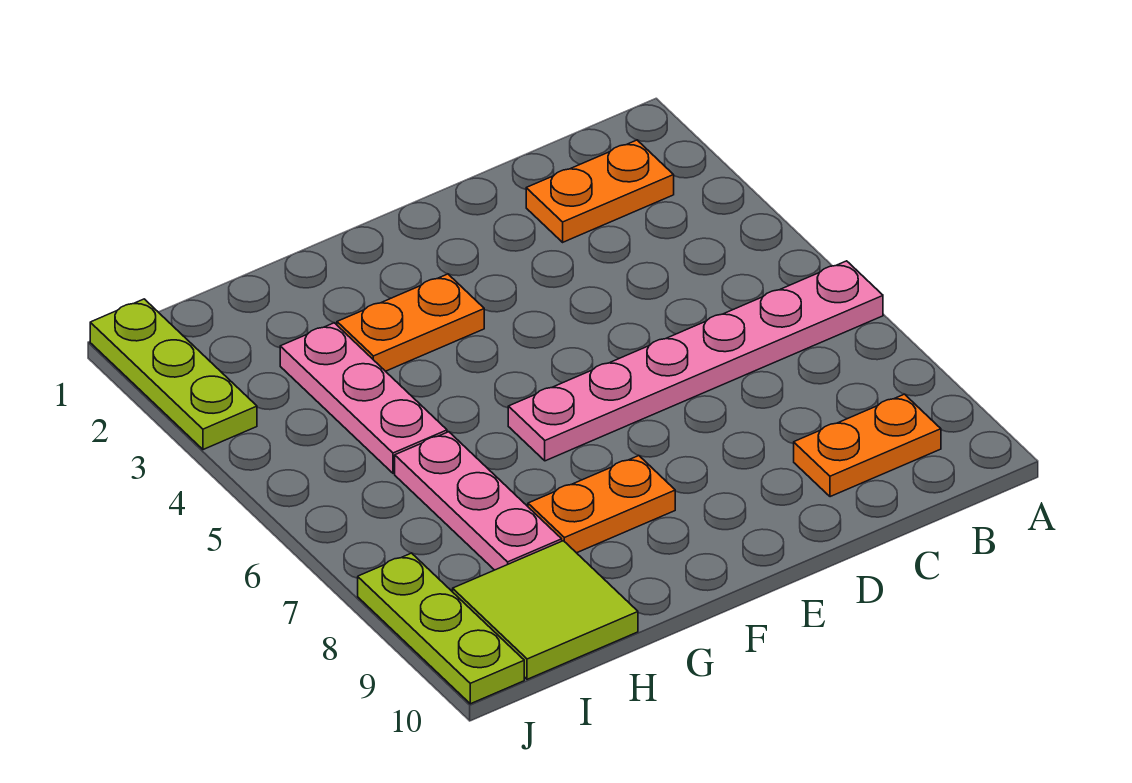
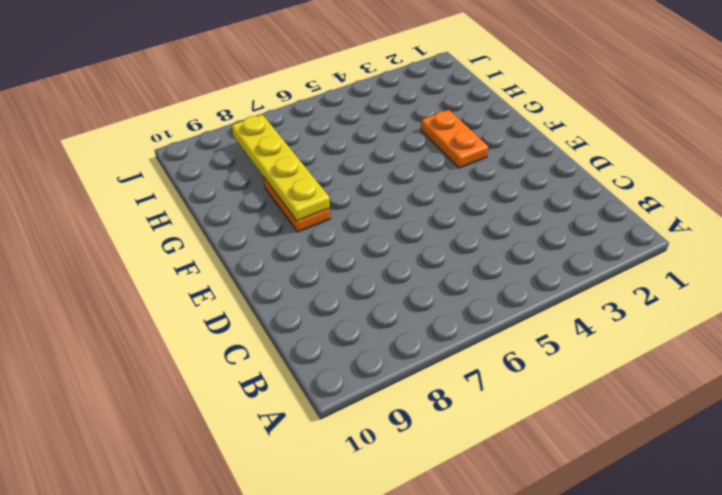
yellow plate F8:I8 level 2 -> none
none -> pink plate A6:F6 level 1
none -> orange plate B2:C2 level 1

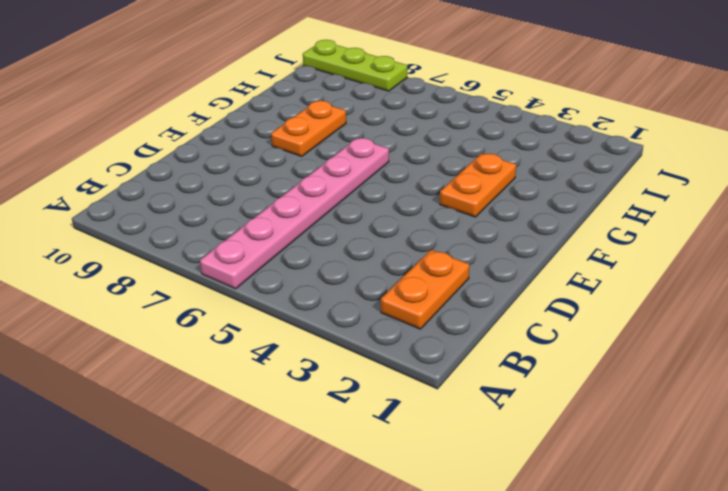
none -> orange plate B9:C9 level 1
none -> pink plate H3:H5 level 1

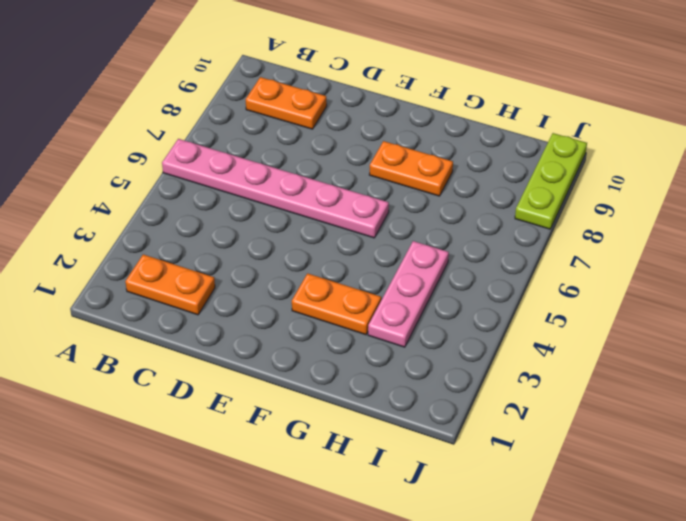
none -> pink plate H6:H8 level 1
none -> lime tile H9:I10 level 1

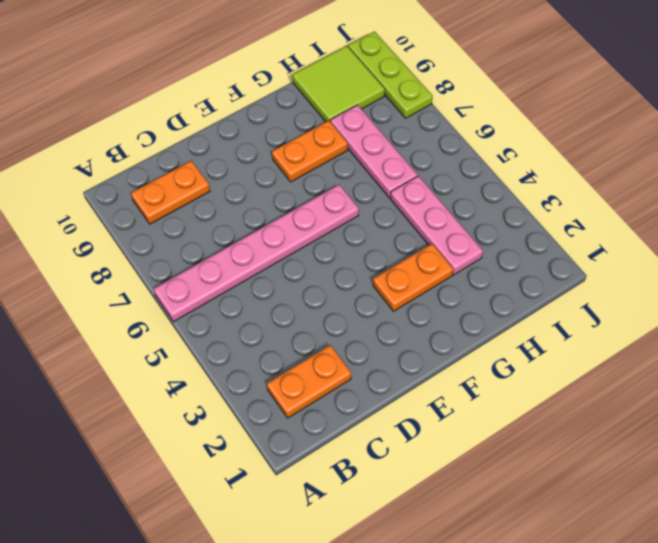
none -> lime plate J1:J3 level 1

